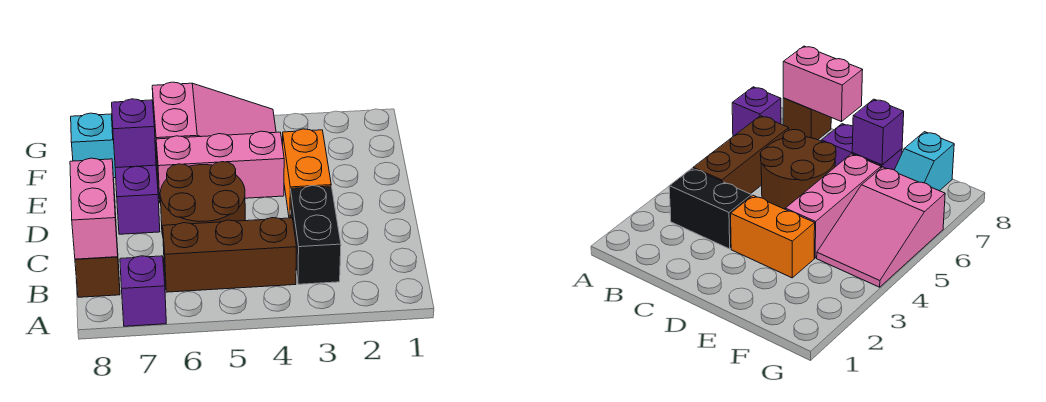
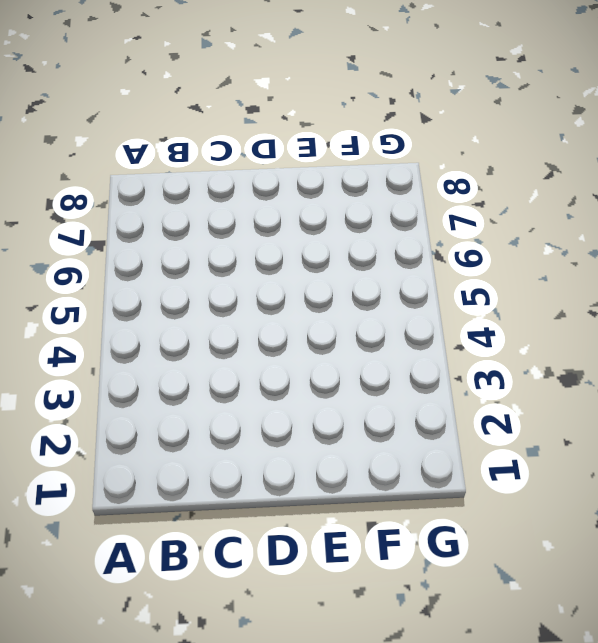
none -> purple brick A7 level 1
none -> black brick B3:C3 level 1
none -> brown brick B4:B6 level 1

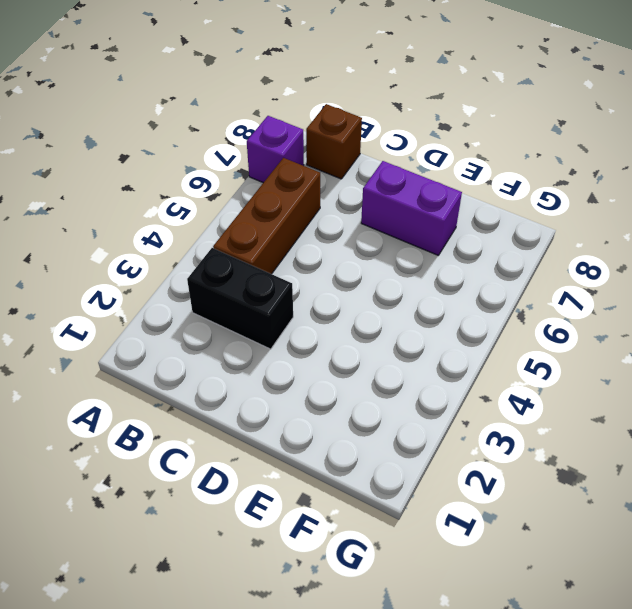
none -> brown round brick C5:D6 level 1
none -> orange brick D3:E3 level 1
none -> pink brick E4:E6 level 1

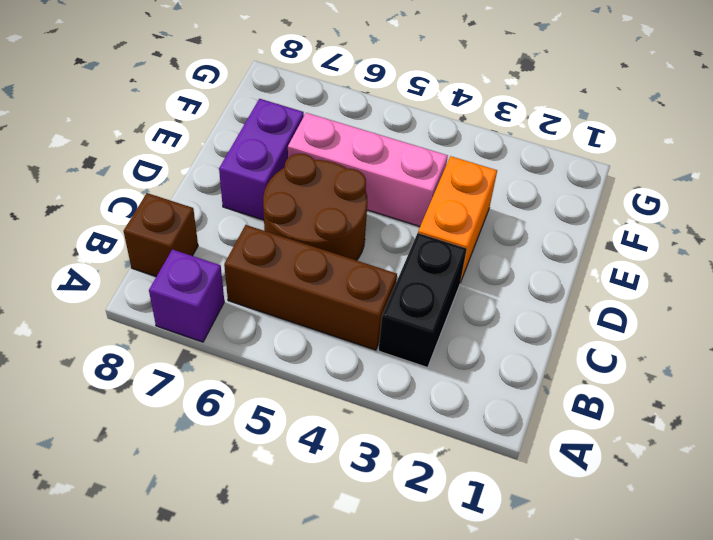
none -> pink slope F4:G6 level 1 top 6
none -> cyan slope F7:F8 level 1 top 8
none -> pink brick B8:C8 level 2

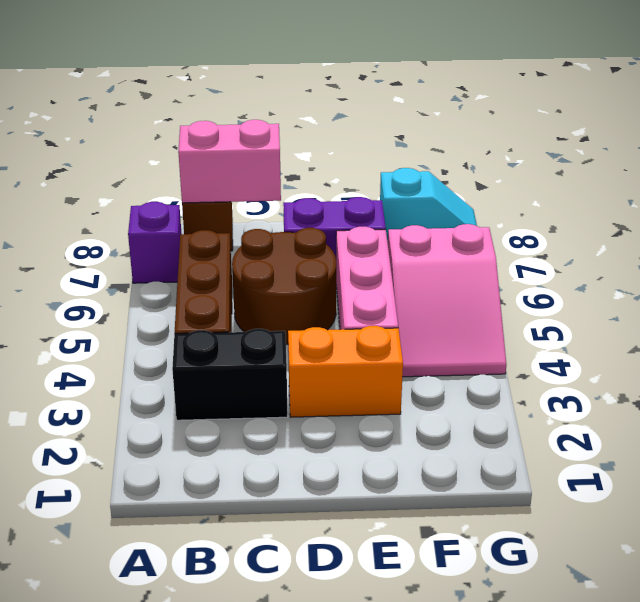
cyan slope F8:G8 level 1 top F -> cyan slope F7:F8 level 1 top 8
none -> purple brick E7 level 2

